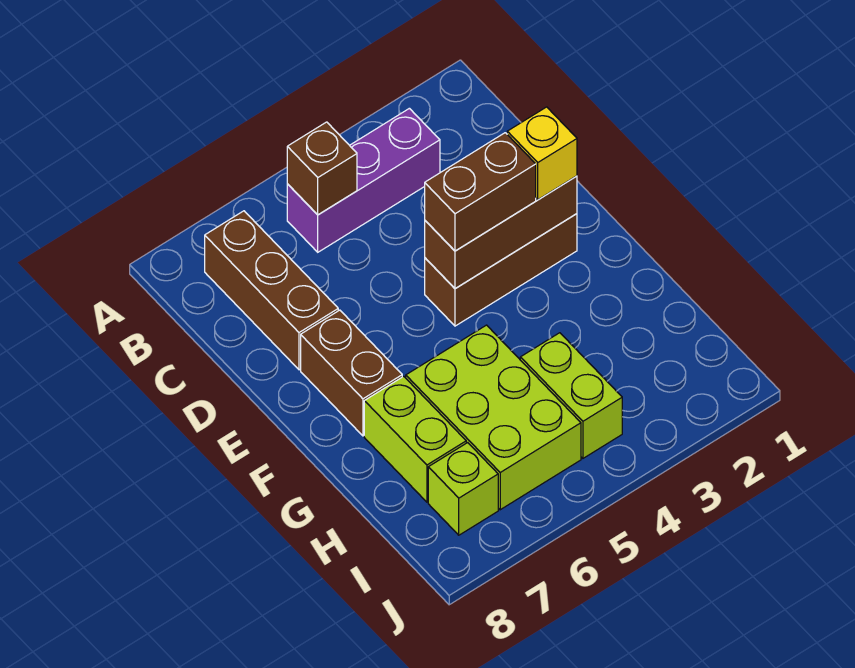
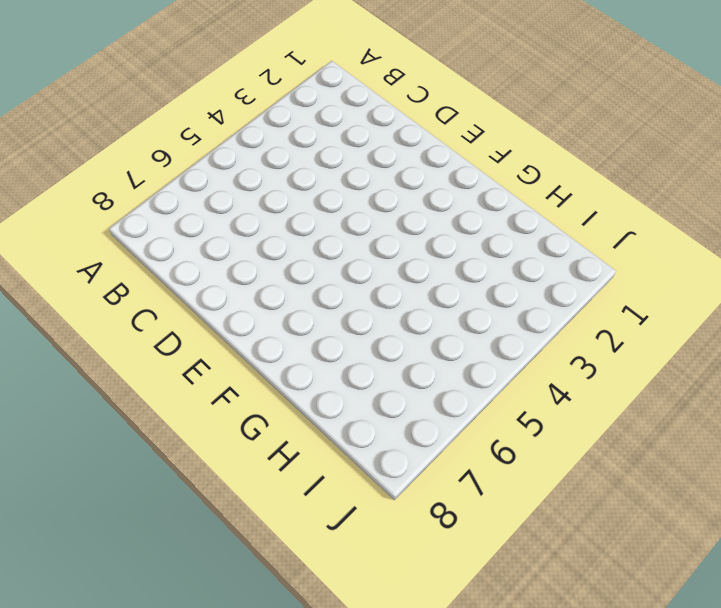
none -> purple brick B3:B5 level 1
none -> brown brick B7:D7 level 1
none -> brown brick E2:E4 level 1

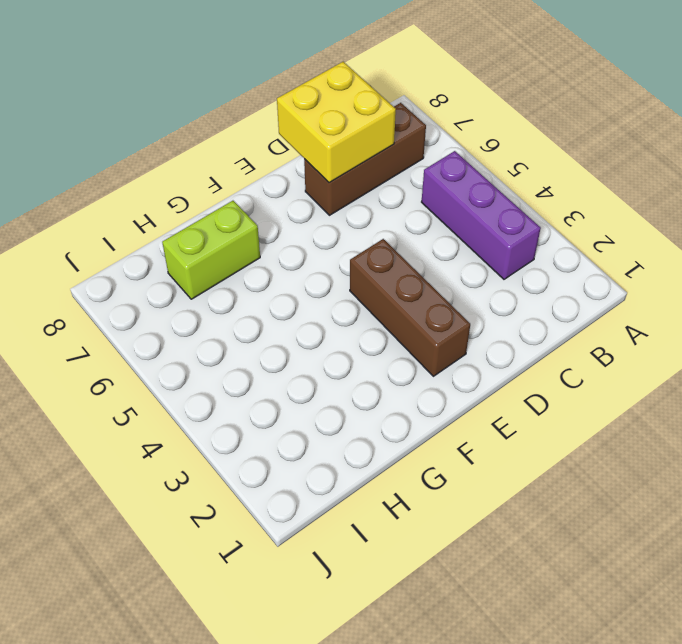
yellow brick C7:D8 level 2 -> none
none -> brown brick E7:F7 level 1
none -> lime brick G5:I6 level 1
none -> lime brick H4:I4 level 1

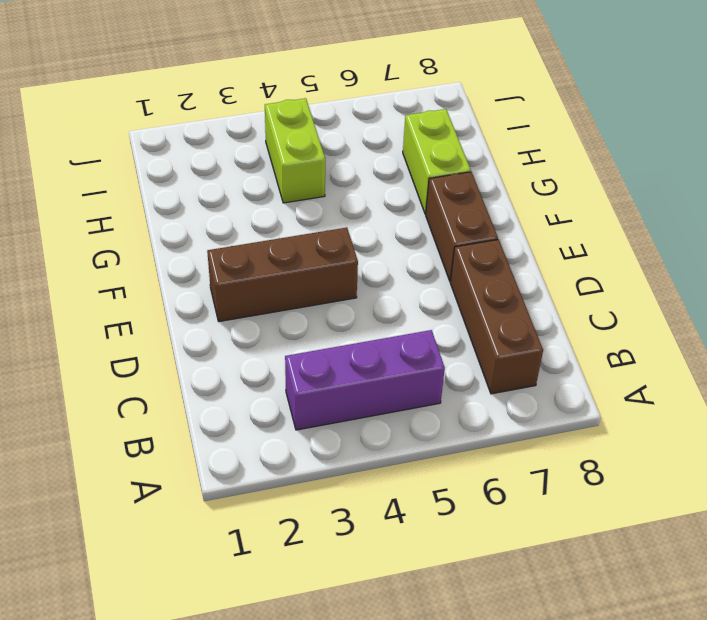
none -> lime brick G5:I6 level 1
none -> lime brick I7 level 1
none -> brown brick B5 level 2

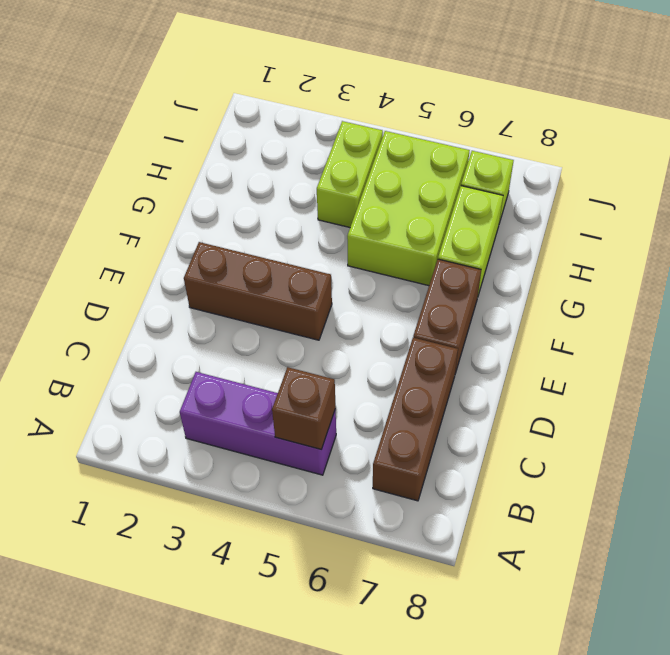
none -> brown brick E2:E4 level 2
none -> yellow brick E2 level 3
none -> brown brick E3:E4 level 3

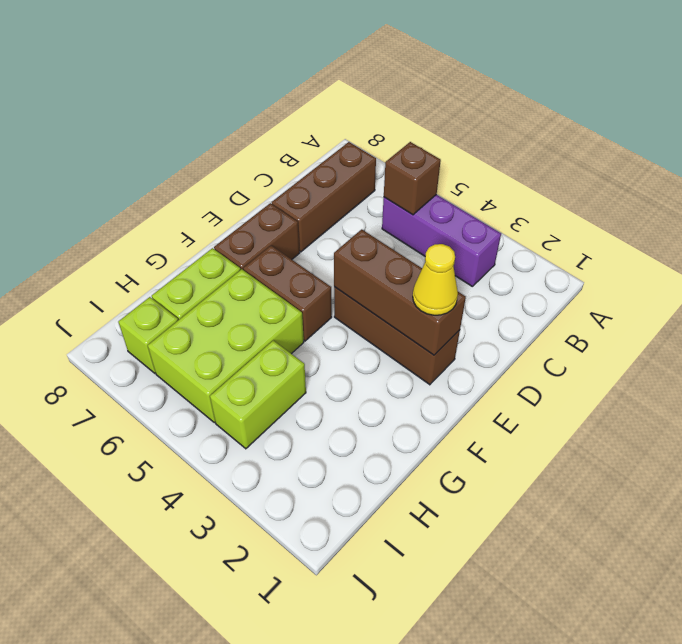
yellow cone E2 level 3 -> yellow brick E2 level 3
brown brick F5:F6 level 1 -> brown brick E3:E4 level 3

